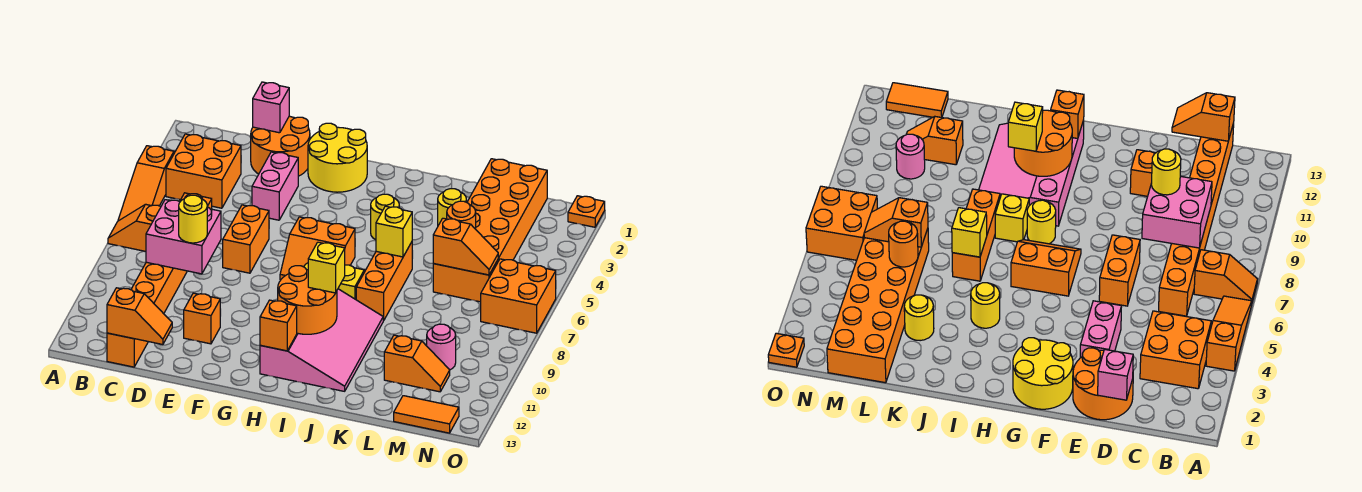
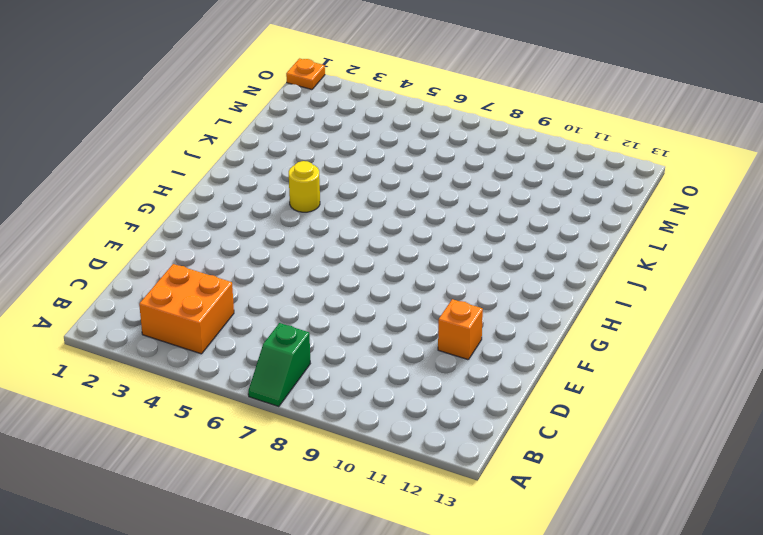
green slope A7:B7 level 1 top B -> orange slope A7:B7 level 1 top B
none -> orange slope A4:A6 level 1 top 4
none -> orange brick C6:C13 level 1
none -> orange round brick D1:E2 level 1
none -> pink brick E3:E4 level 1

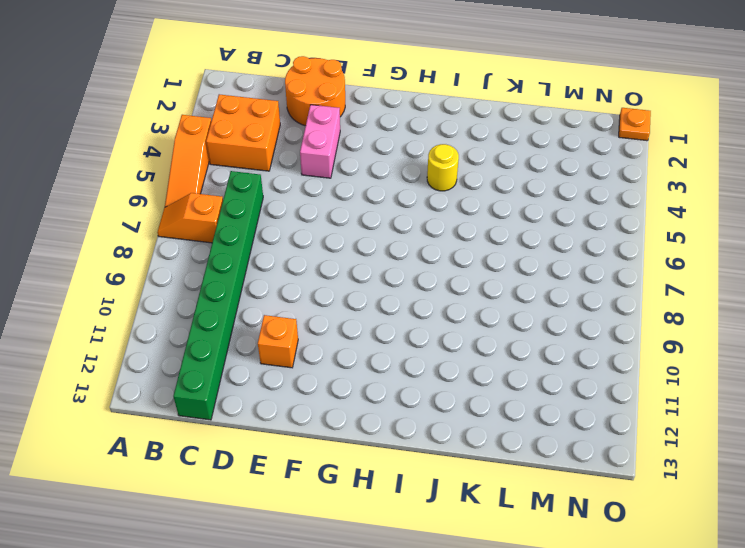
green brick C6:C13 level 1 -> orange brick C6:C13 level 1
none -> orange brick E6:E7 level 1
none -> yellow round brick F1:G2 level 1
none -> orange slope G6:H7 level 1 top 6
none -> yellow round brick H8 level 1

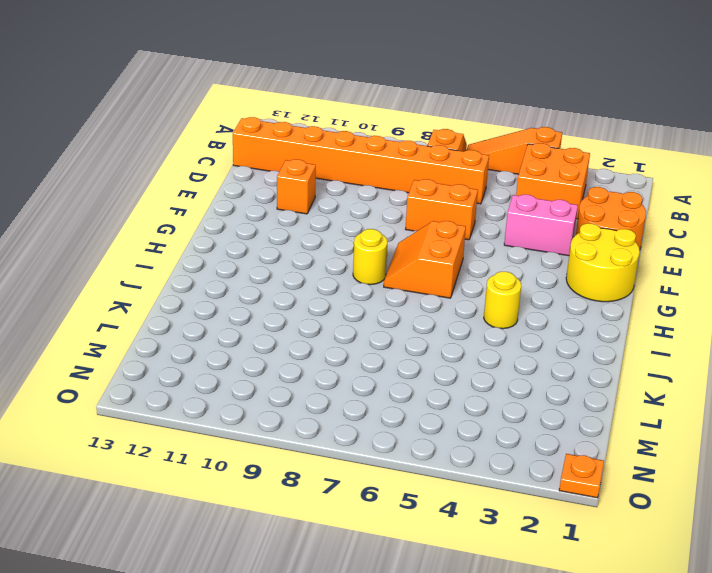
none -> pink slope H9:J12 level 1 top H
none -> yellow brick I8 level 1
none -> orange brick J6:J8 level 1
none -> yellow round brick K3 level 1

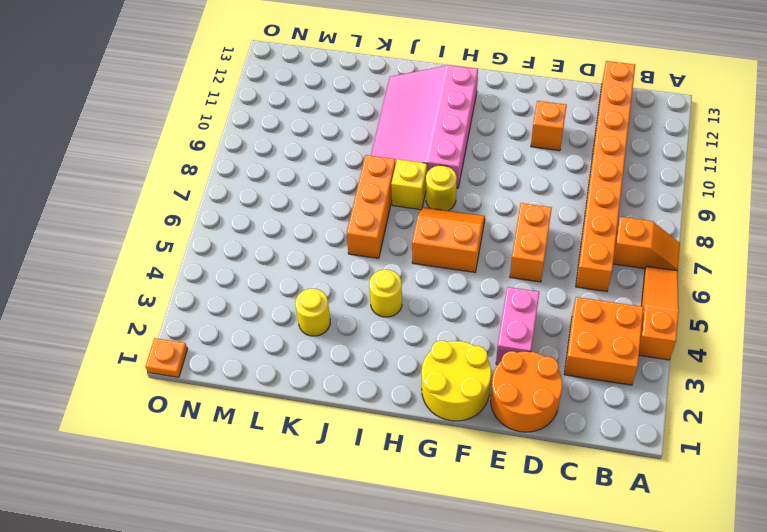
none -> orange brick L1:M6 level 1
none -> orange slope L11:M11 level 1 top L
none -> pink round brick M10 level 1
none -> orange tile M13:N13 level 1

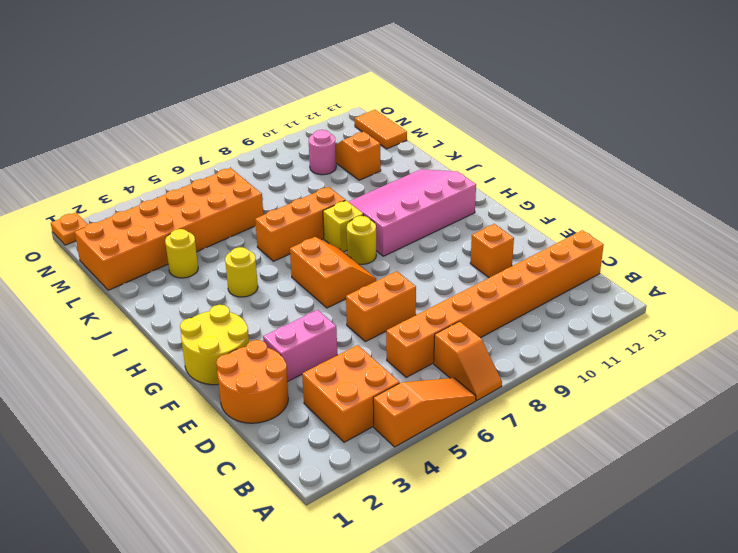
none -> orange brick N6:O7 level 1
none -> pink brick C8:D9 level 2
none -> orange slope C13:D13 level 2 top C
none -> pink brick D1 level 2

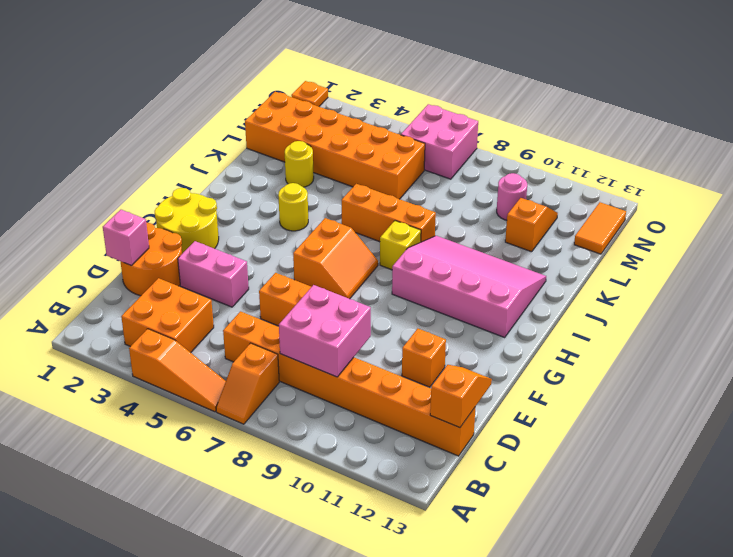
pink brick N6:O7 level 1 -> orange brick N6:O7 level 1
none -> yellow round brick H8 level 1
none -> orange round brick H10:I11 level 2
none -> orange brick H12 level 2
none -> yellow brick J6 level 2

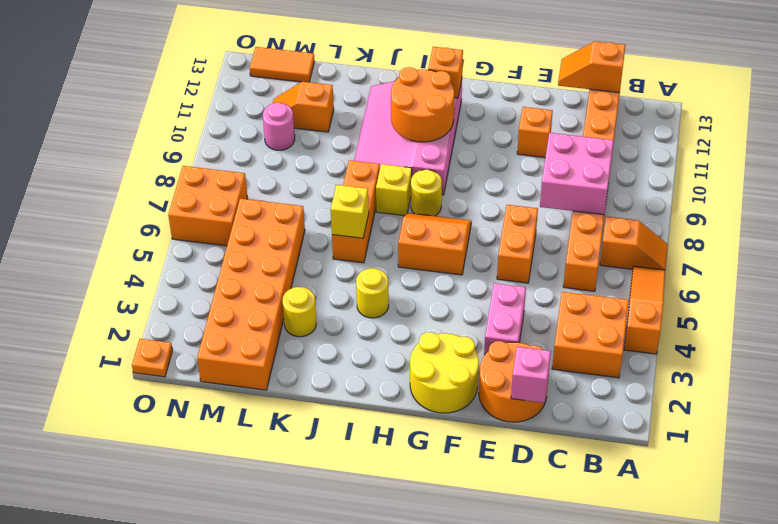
none -> orange round brick L5 level 2
none -> orange slope L6:M6 level 2 top L
none -> yellow round brick D9 level 3
none -> yellow brick I10 level 3

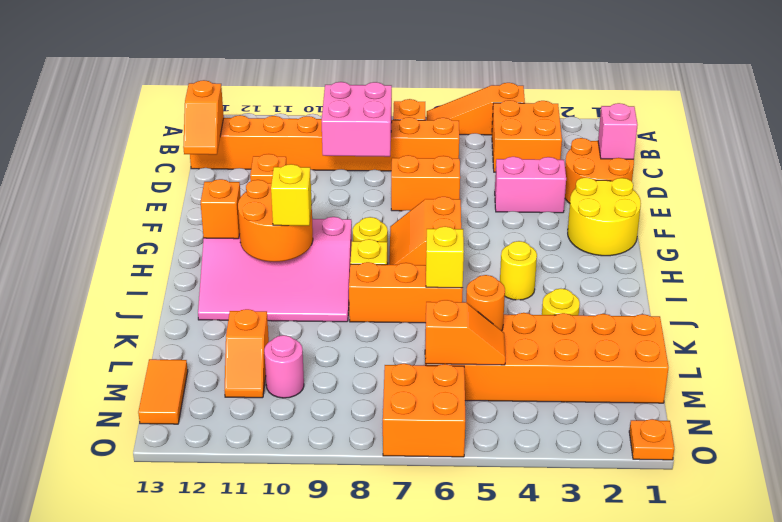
orange slope M5:M6 level 2 top 6 -> orange slope L6:M6 level 2 top L
none -> yellow round brick D9 level 3

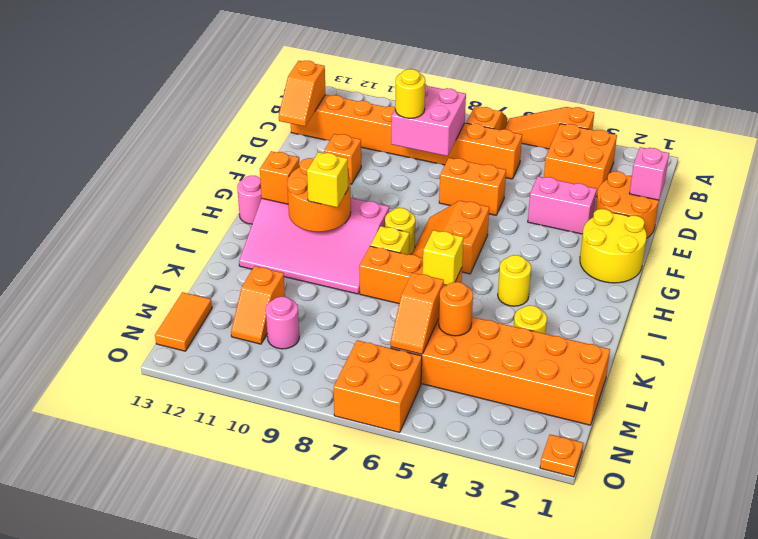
pink round brick H13 level 1 -> none

